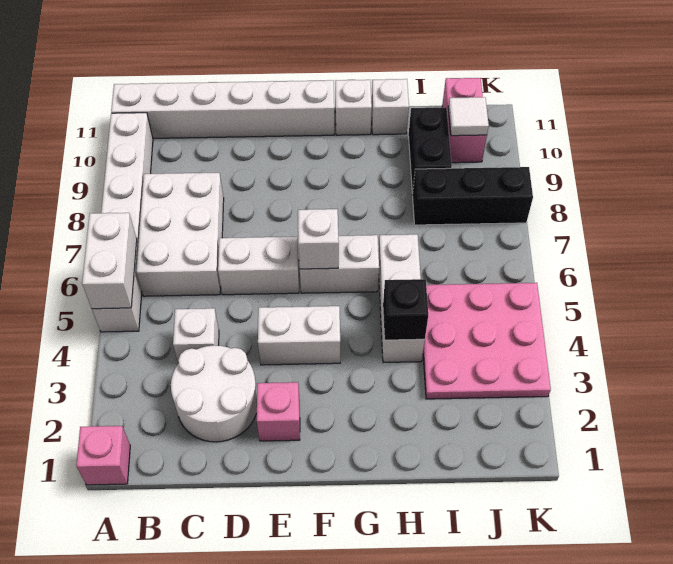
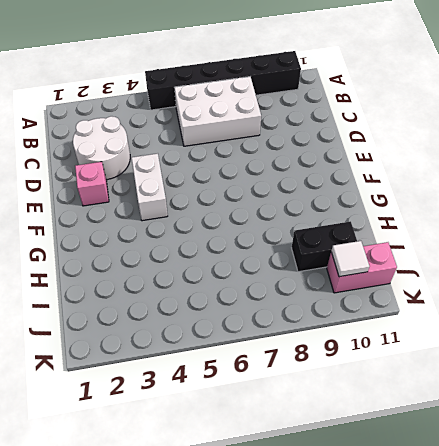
black brick A5:A10 level 1 -> white brick A5:A10 level 1
none -> pink brick A1 level 1
none -> white brick A11:F11 level 1
none -> white brick C4 level 1

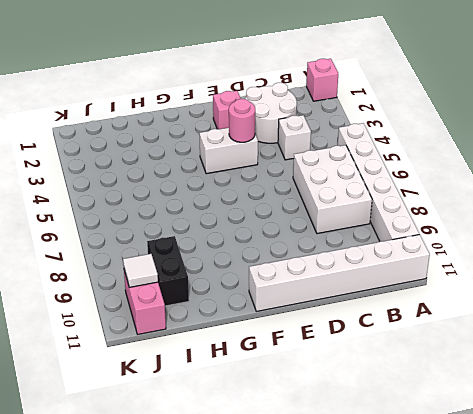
pink round brick E4 level 2 -> none
none -> white brick D6:E6 level 1
none -> white brick F6:G6 level 1
none -> white brick G11 level 1

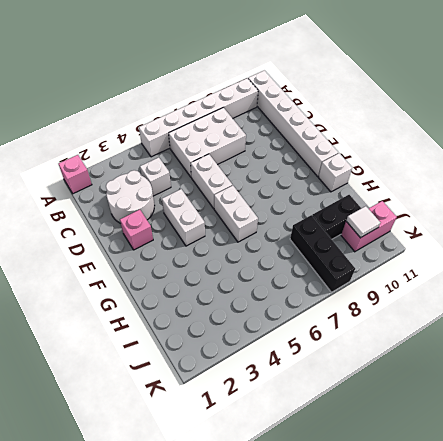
none -> white brick H4:H6 level 1
none -> white brick H11 level 1
none -> pink plate I3:K5 level 1

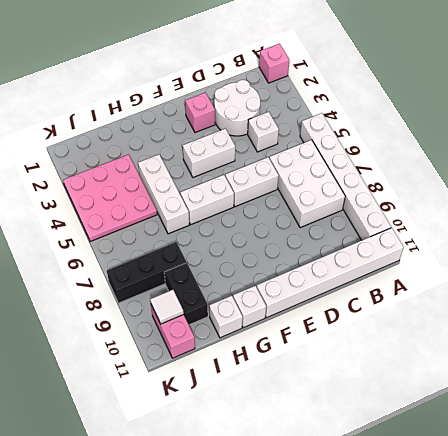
none -> white brick A5:A6 level 2
none -> white brick F6 level 2
none -> black brick H4 level 2

